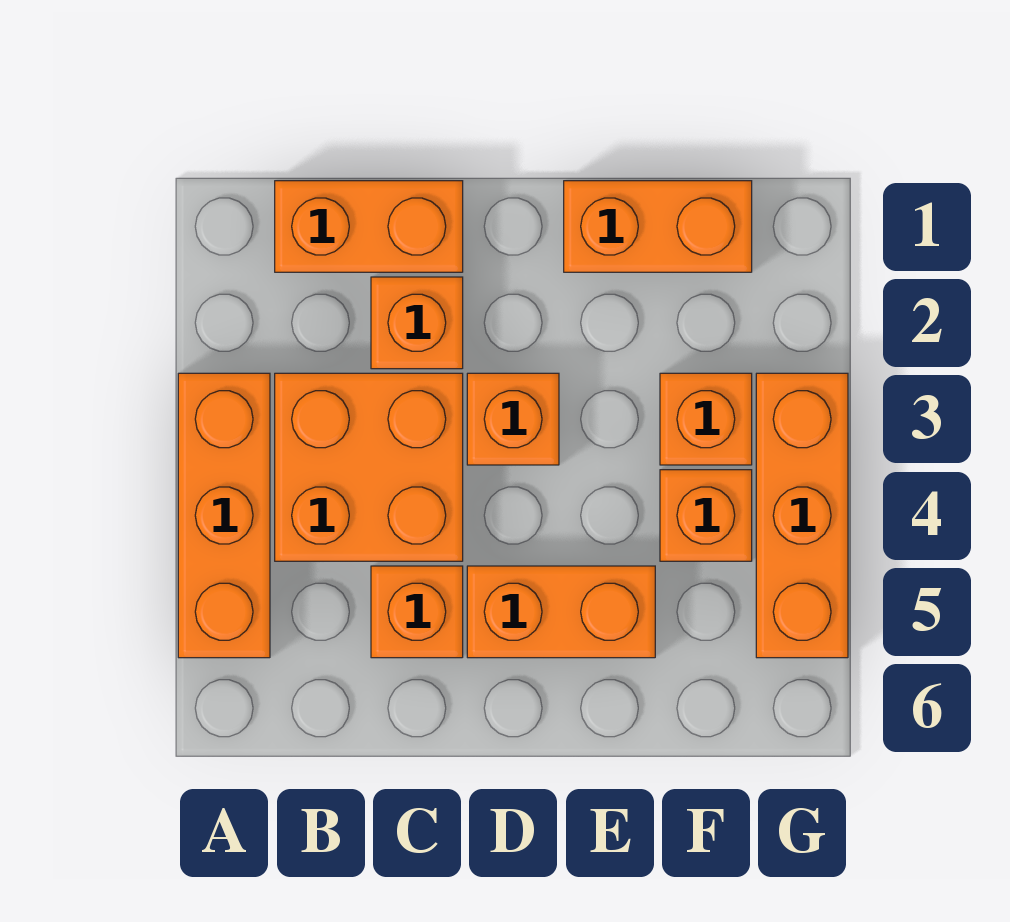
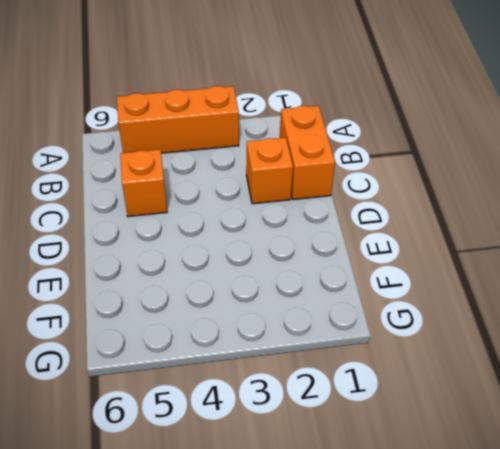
none -> orange brick B3:C4 level 1
none -> orange brick D3 level 1

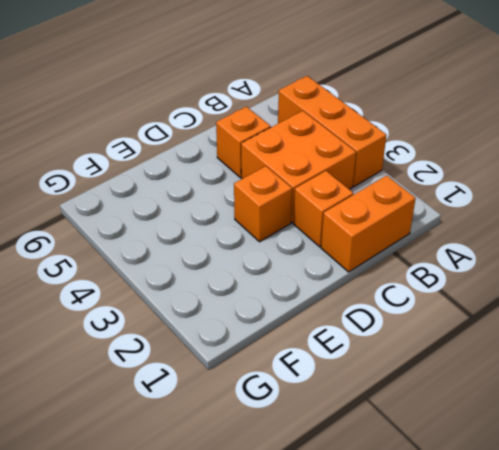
none -> orange brick D5:E5 level 1
none -> orange brick E1:F1 level 1

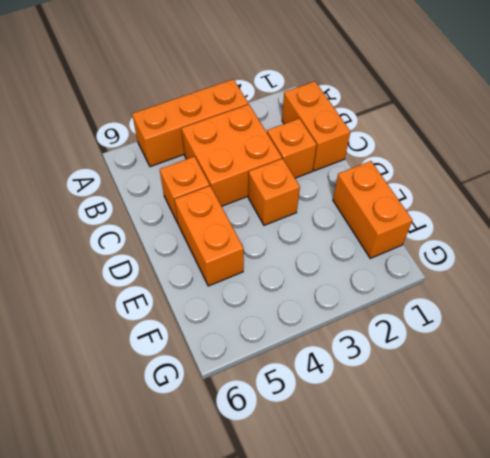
none -> orange brick F3 level 1
none -> orange brick F4 level 1

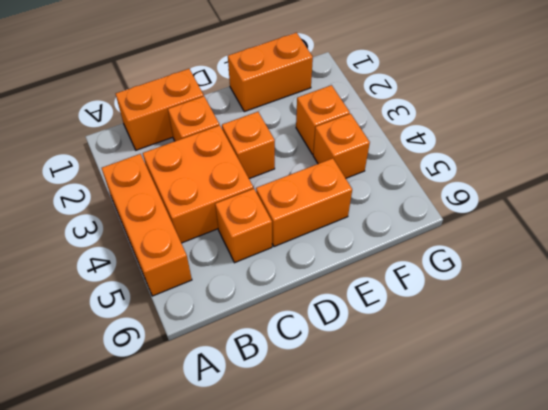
none -> orange brick G3:G5 level 1

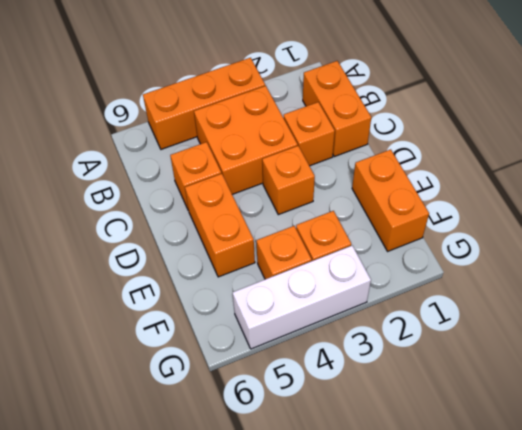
white brick G3:G5 level 1 -> orange brick G3:G5 level 1

